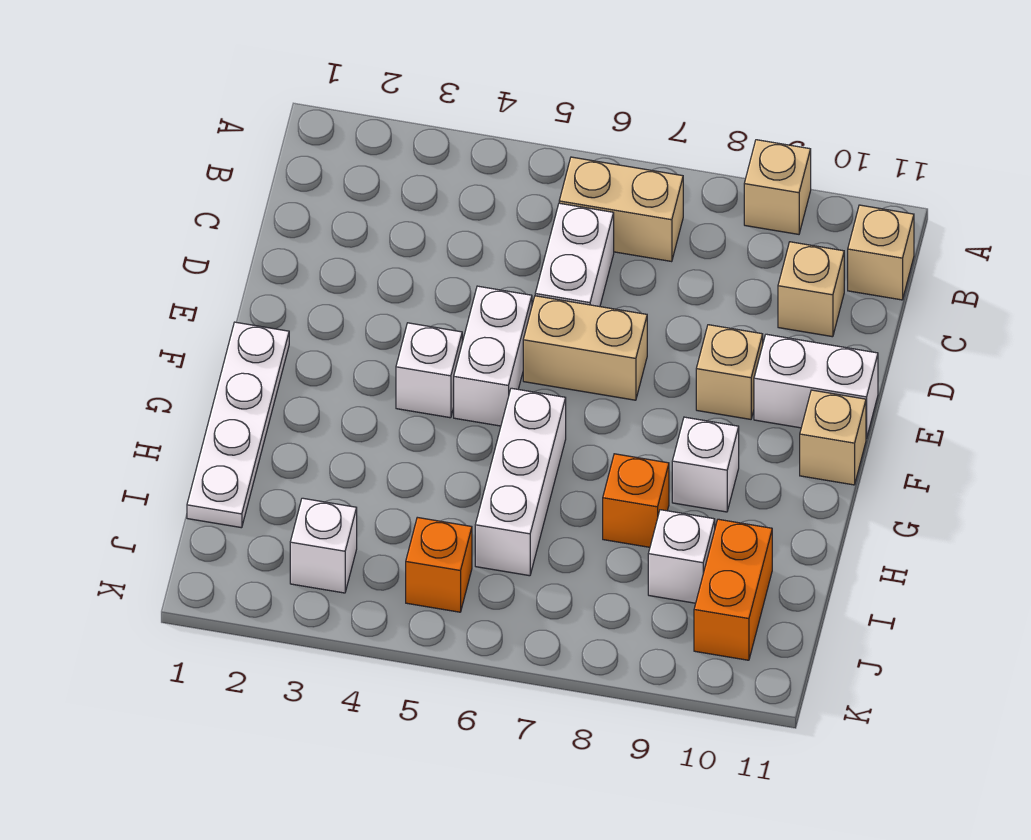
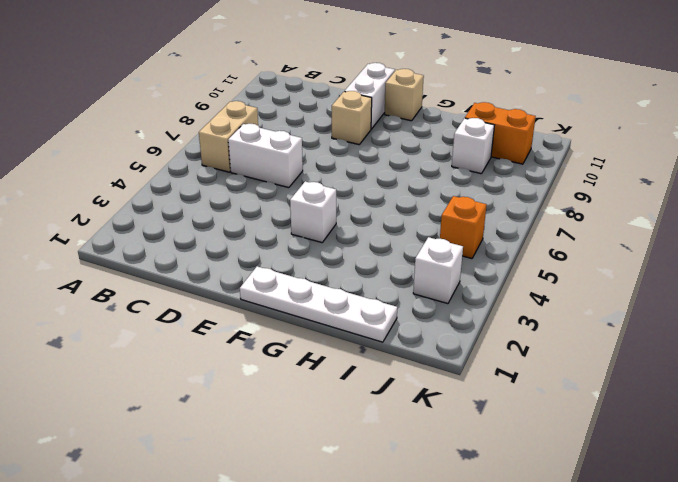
none -> tan brick A9 level 1
none -> tan brick B11 level 1
none -> tan brick C10 level 1

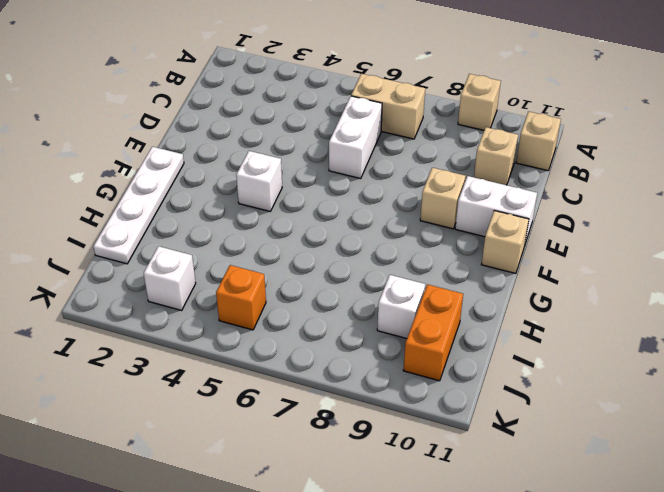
none -> white brick E5:F5 level 1
none -> tan brick E6:E7 level 1
none -> white brick G6:I6 level 1

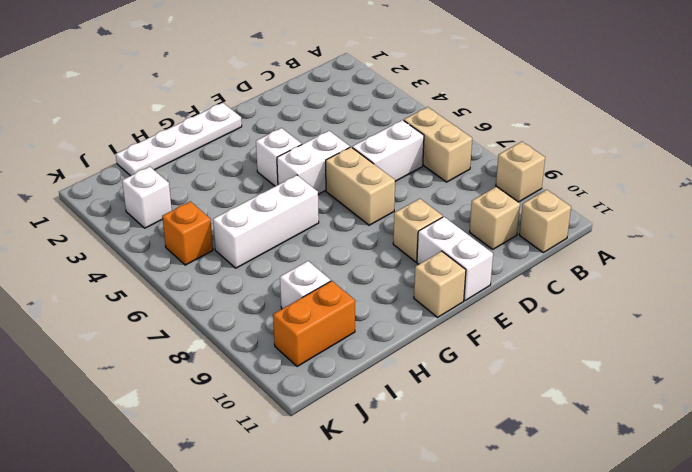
none -> white brick G9 level 1
none -> orange brick H8 level 1

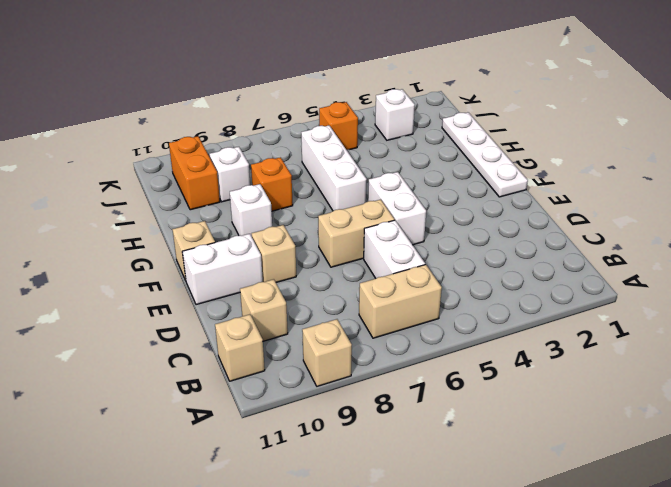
none -> white brick F4 level 1

